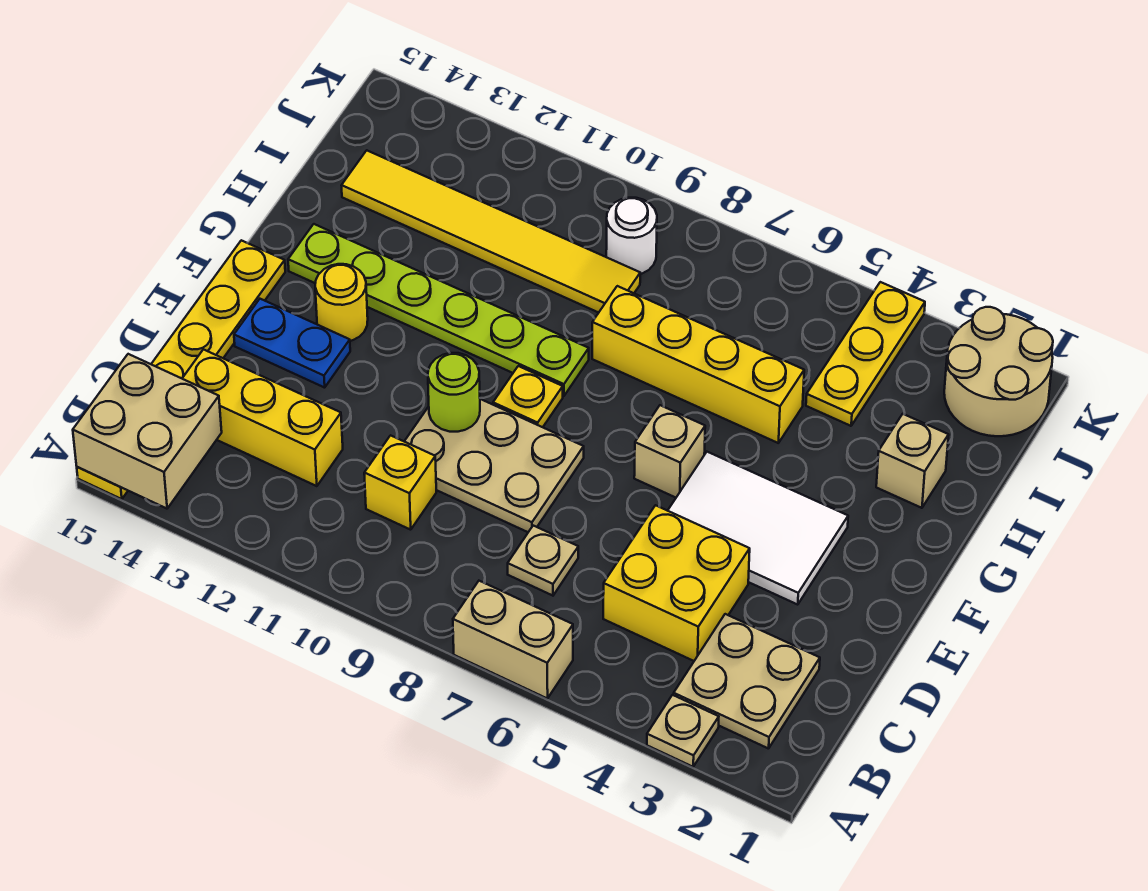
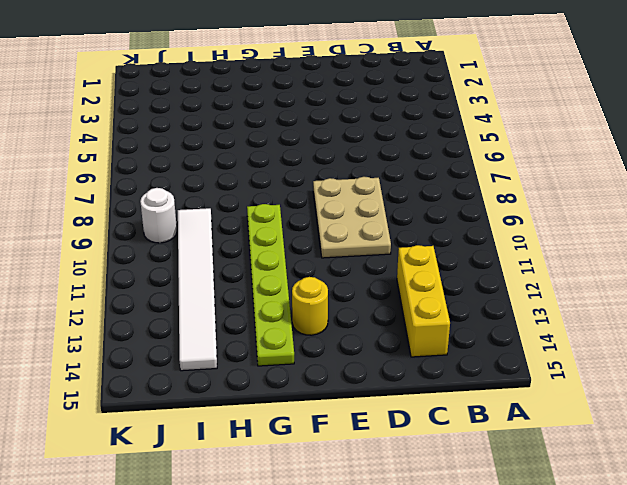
white tile I9:I14 level 1 -> yellow tile I9:I14 level 1
none -> tan plate A3 level 1
none -> tan brick A6:A7 level 1
none -> yellow plate A15:F15 level 1

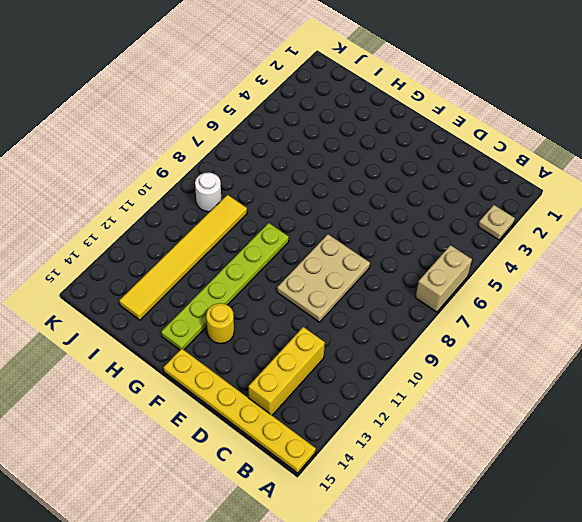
none -> tan plate B2:C3 level 1
none -> yellow brick C4:D5 level 1
none -> tan plate C7 level 1

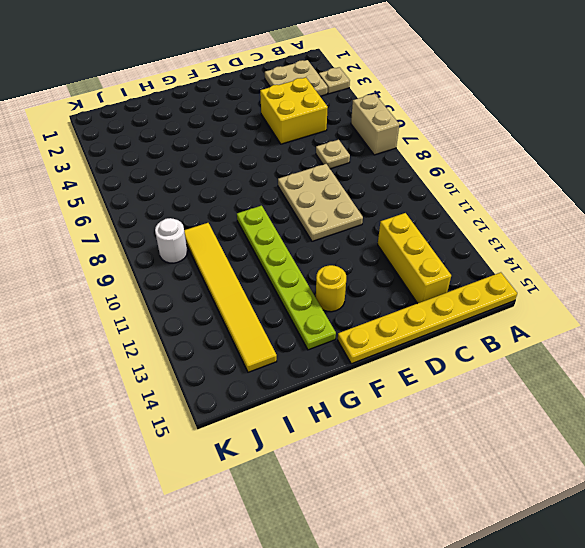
none -> yellow brick C10 level 1
none -> white tile E3:F5 level 1
none -> blue plate E13:E14 level 1

